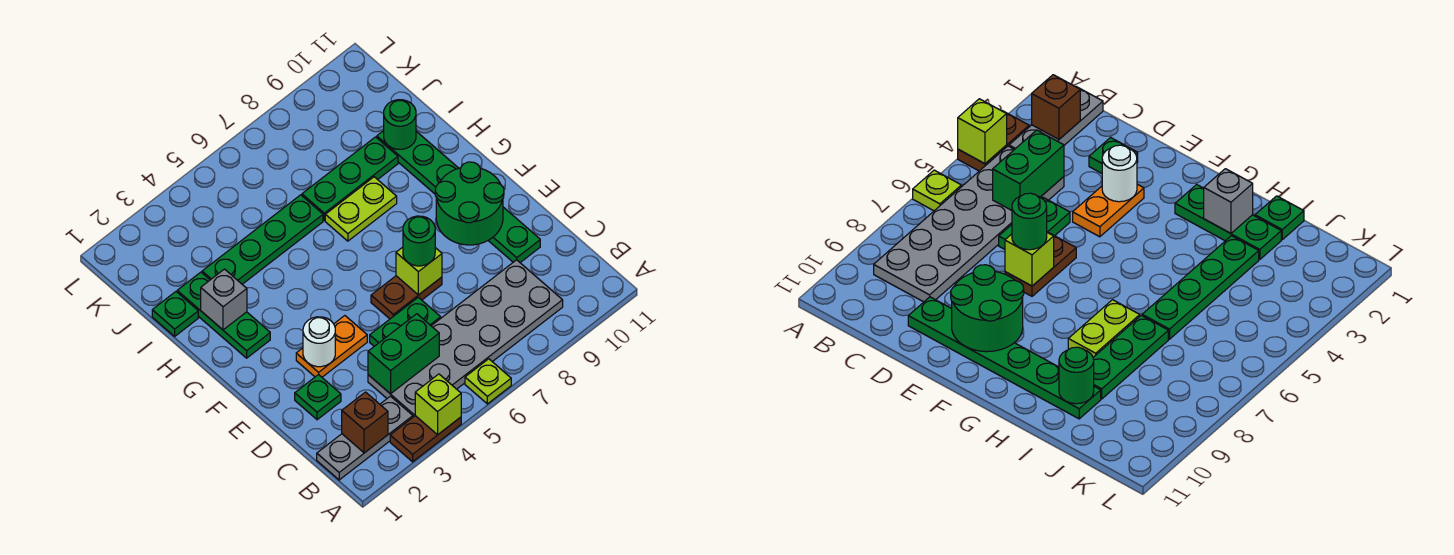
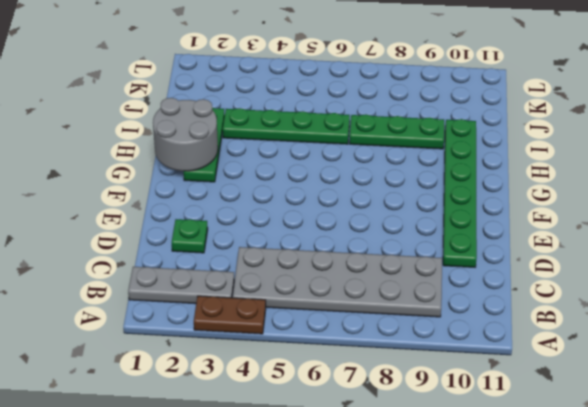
grey round brick G1:H2 level 2 -> grey brick H2 level 2
none -> lime plate A6 level 1
none -> green plate D5:D6 level 1
none -> orange plate E3:E4 level 1

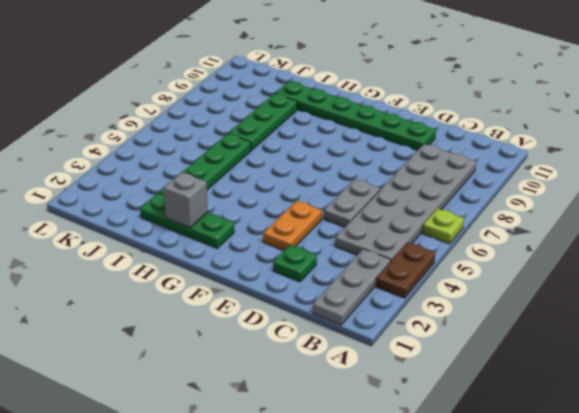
grey plate D5:D6 level 1 -> green plate D5:D6 level 1
none -> brown plate E6:E7 level 1
none -> lime plate H7:H8 level 1
none -> green plate I1 level 1

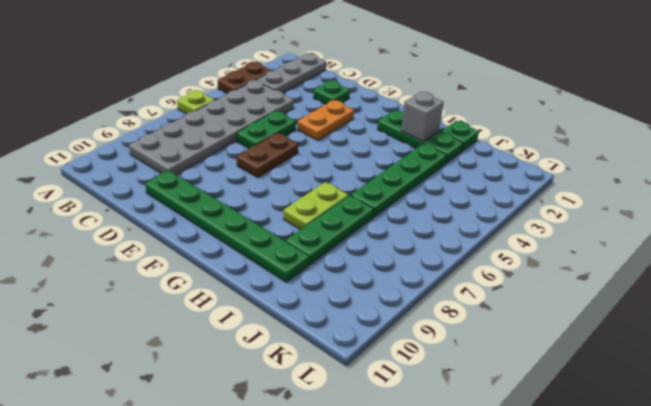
none -> lime brick A4 level 2
none -> brown brick B2 level 2
none -> green brick C4:C5 level 2

